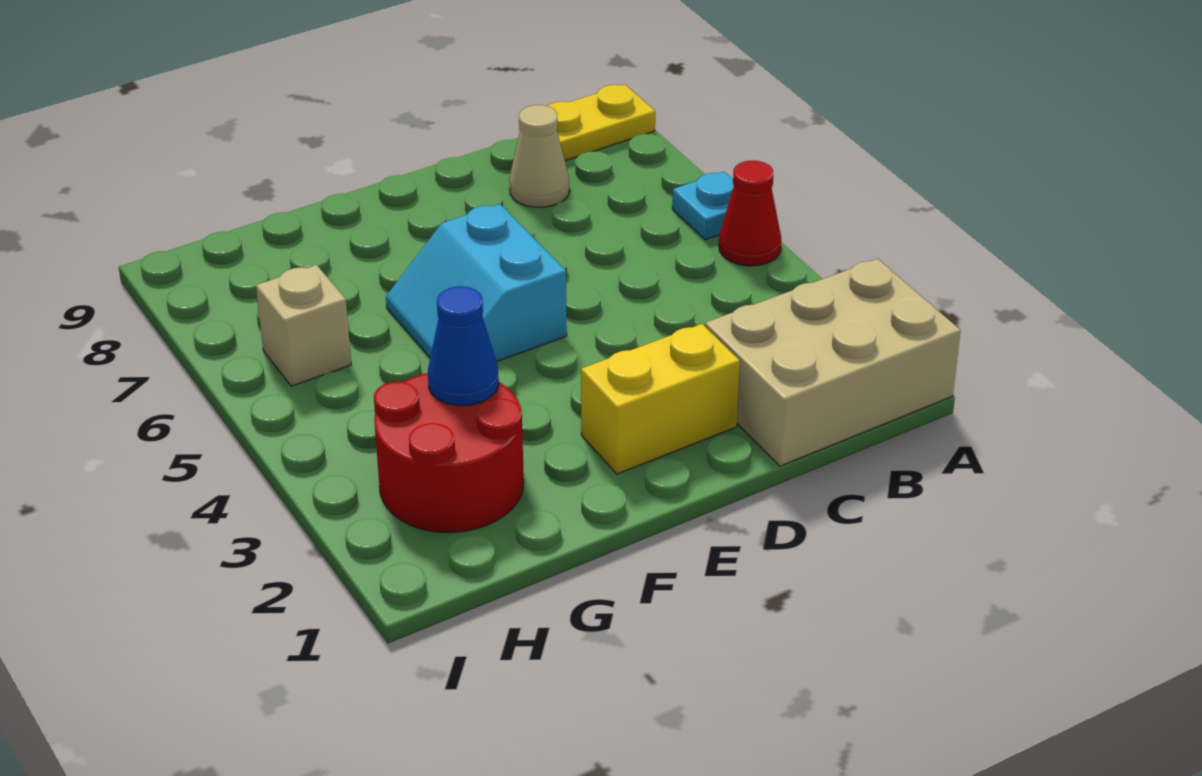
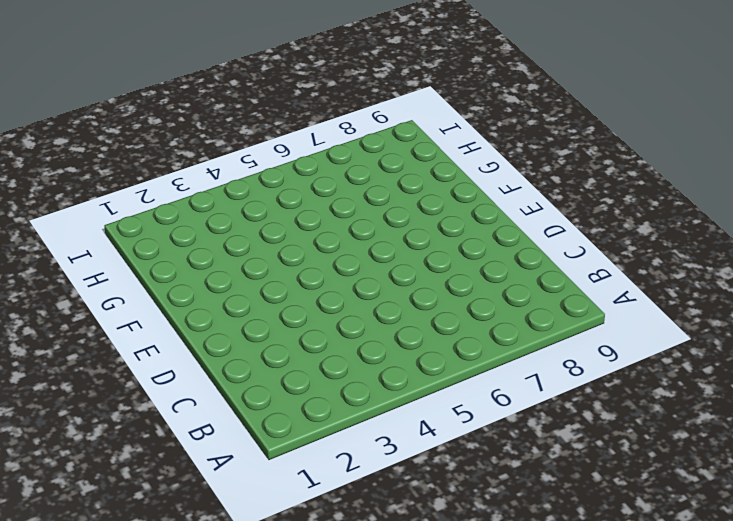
none -> tan brick A1:C2 level 1
none -> red cone A5 level 1

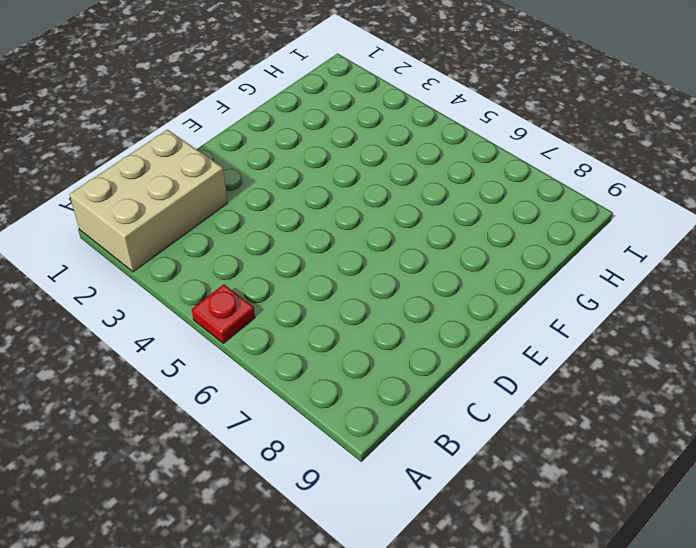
red plate A5 level 1 -> red cone A5 level 1
none -> cyan plate A6 level 1
none -> yellow plate A9:B9 level 1

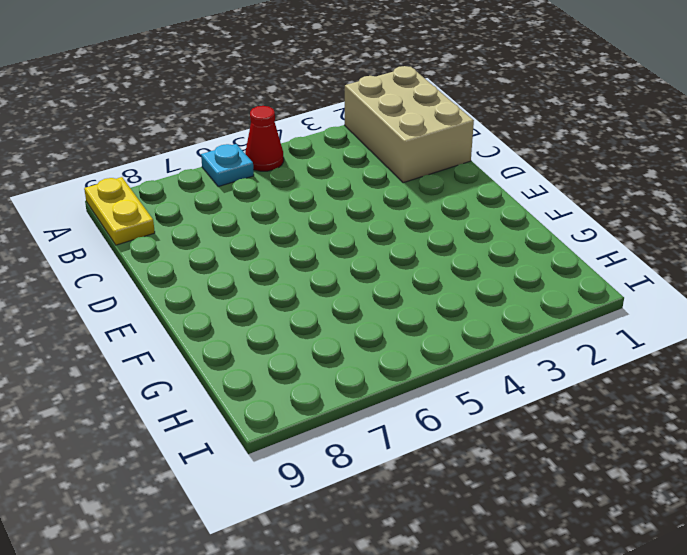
none -> tan cone C8 level 1
none -> yellow brick D2:E2 level 1

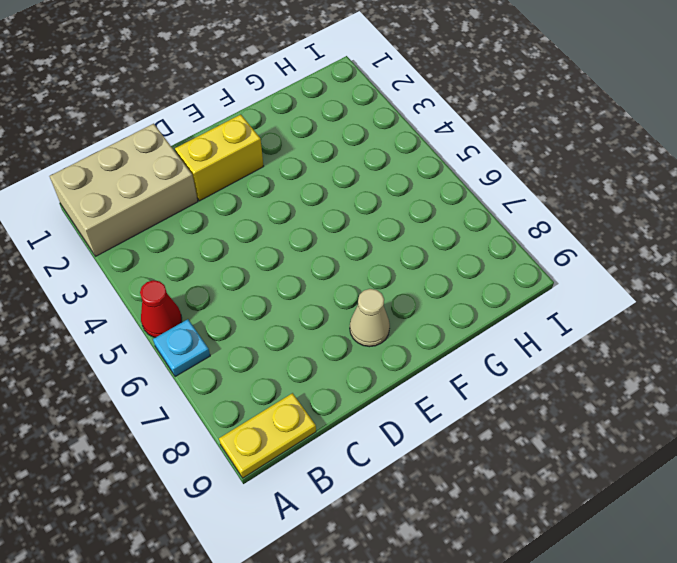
tan cone E8 level 1 -> tan cone C8 level 1
none -> cyan slope E5:F6 level 1 top E
none -> red round brick G2:H3 level 1

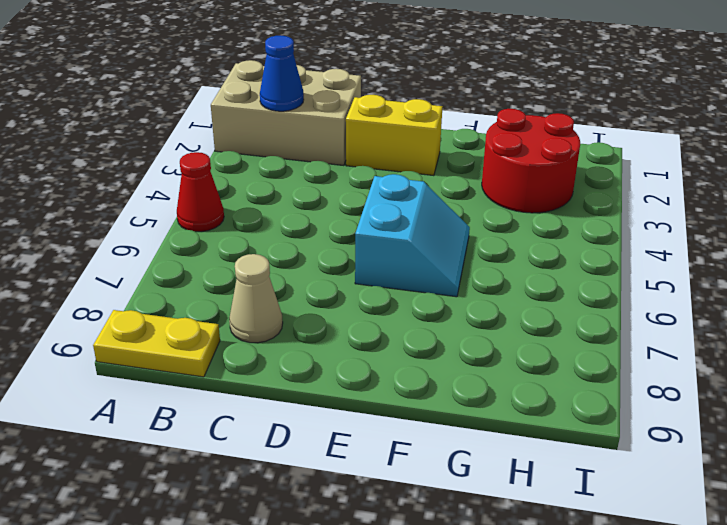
blue cone B2 level 2 -> blue cone G3 level 2
none -> cyan plate A6 level 1
none -> tan brick H6 level 1

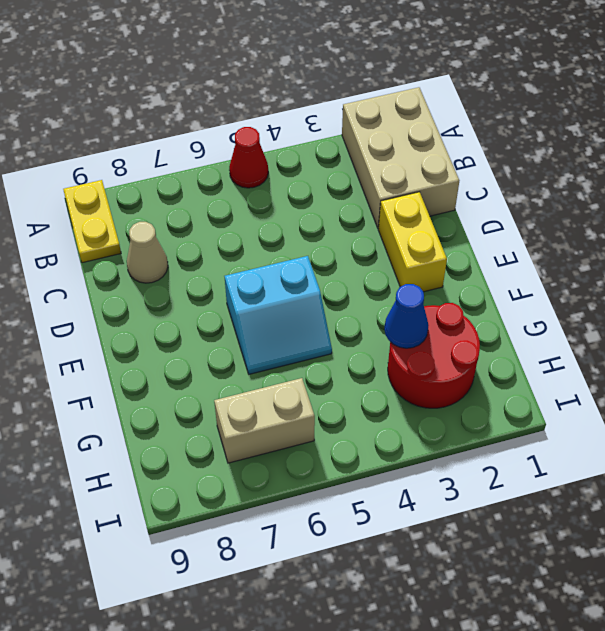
tan brick H6:H7 level 1 -> tan brick H6 level 1
none -> cyan plate A6 level 1

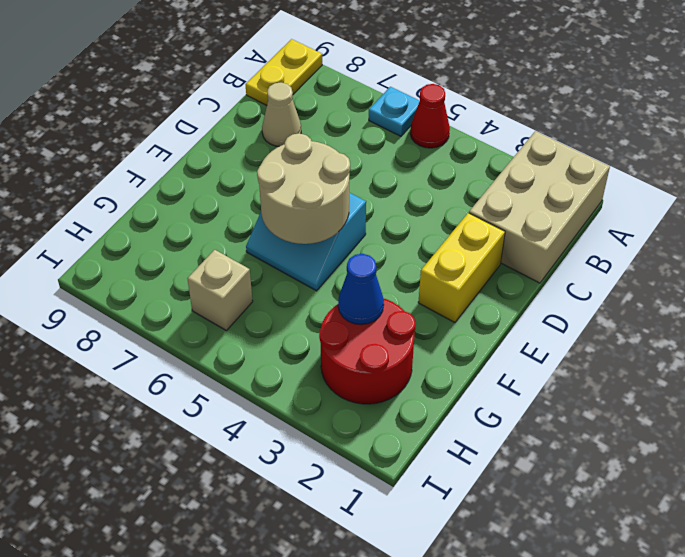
tan round brick E5:F6 level 2 -> none

